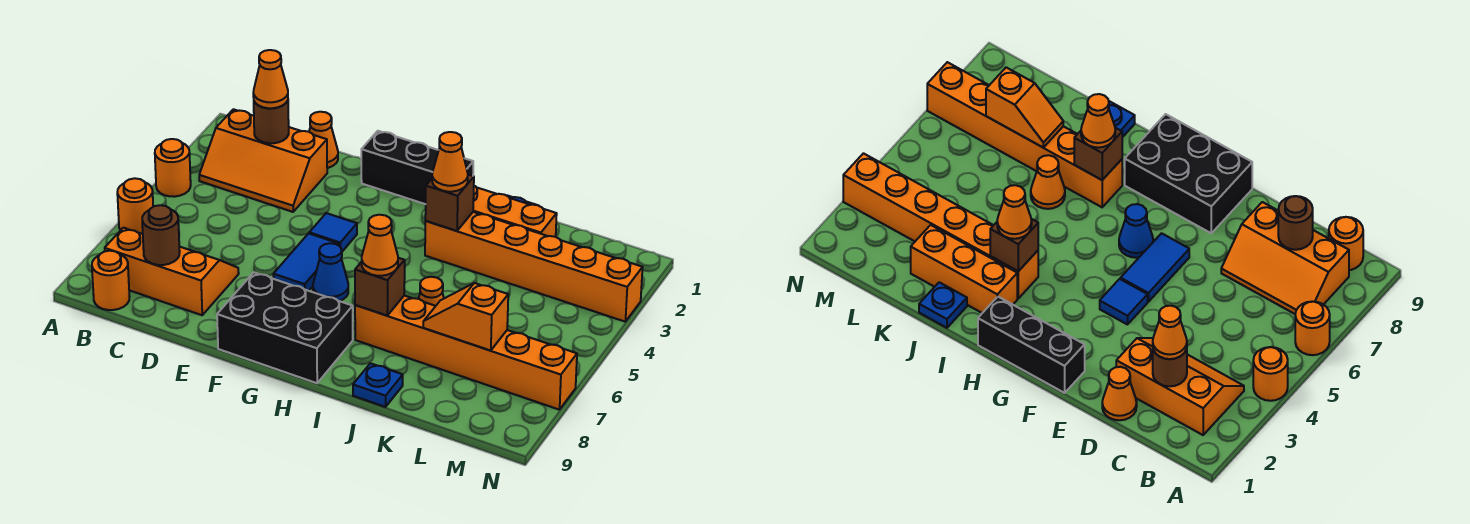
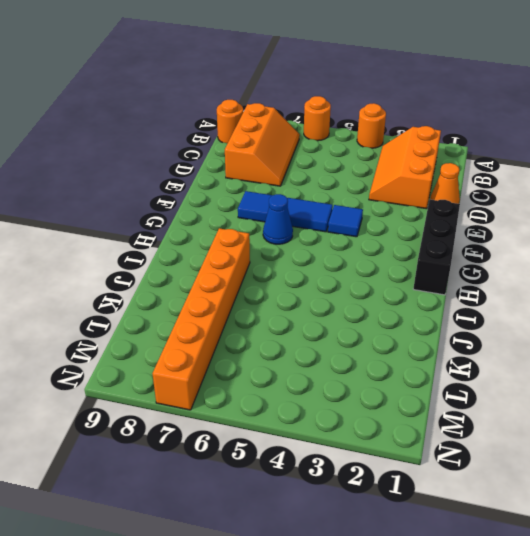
blue tile F5:F7 level 1 -> blue tile F5:F6 level 1
none -> black brick F8:H9 level 1
none -> orange brick I2:K2 level 1
none -> orange brick I3:N3 level 1

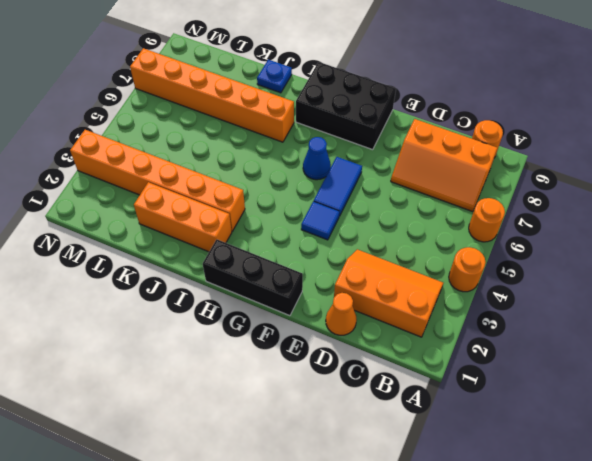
none -> blue plate J1 level 1
none -> orange cone J6 level 1
none -> brown round brick C2 level 2

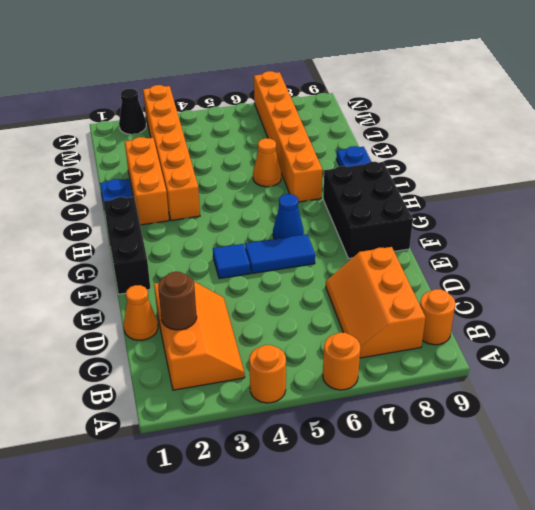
black cone N2 level 1 -> none
none -> brown round brick C8 level 2
none -> brown brick I3 level 2
none -> brown brick I7 level 2

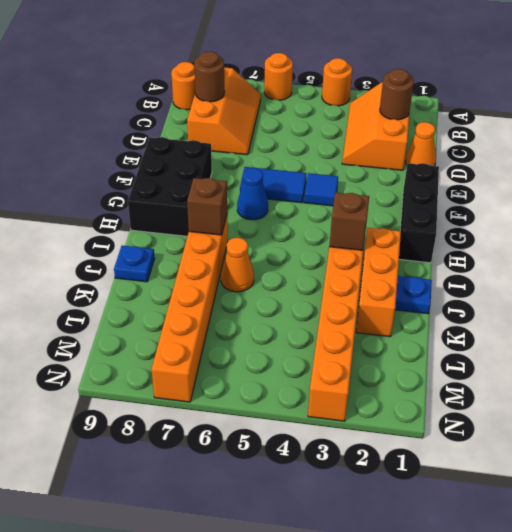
none -> orange slope K7:L7 level 2 top L
none -> orange cone C2 level 3
none -> orange cone I3 level 3

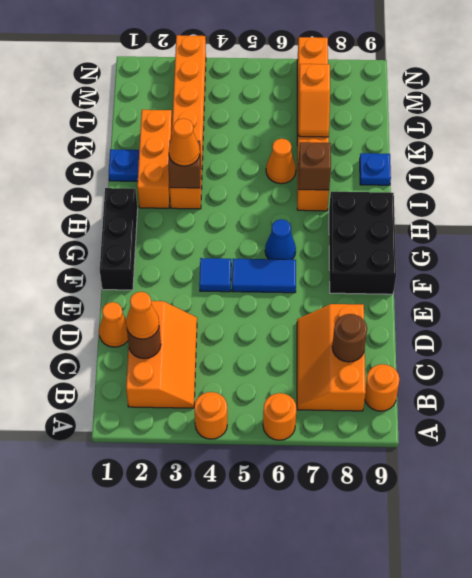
none -> orange cone I7 level 3

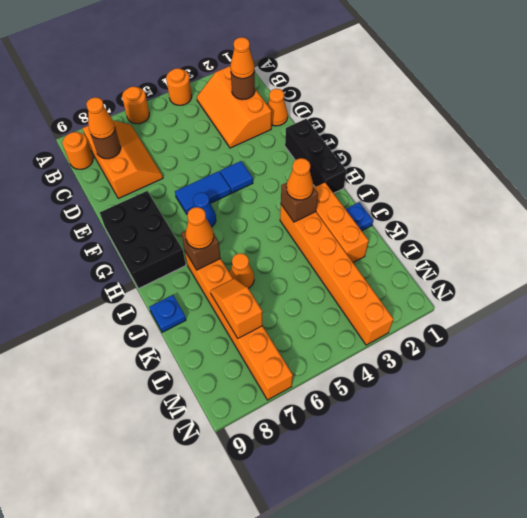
orange cone C8 level 3 -> none

